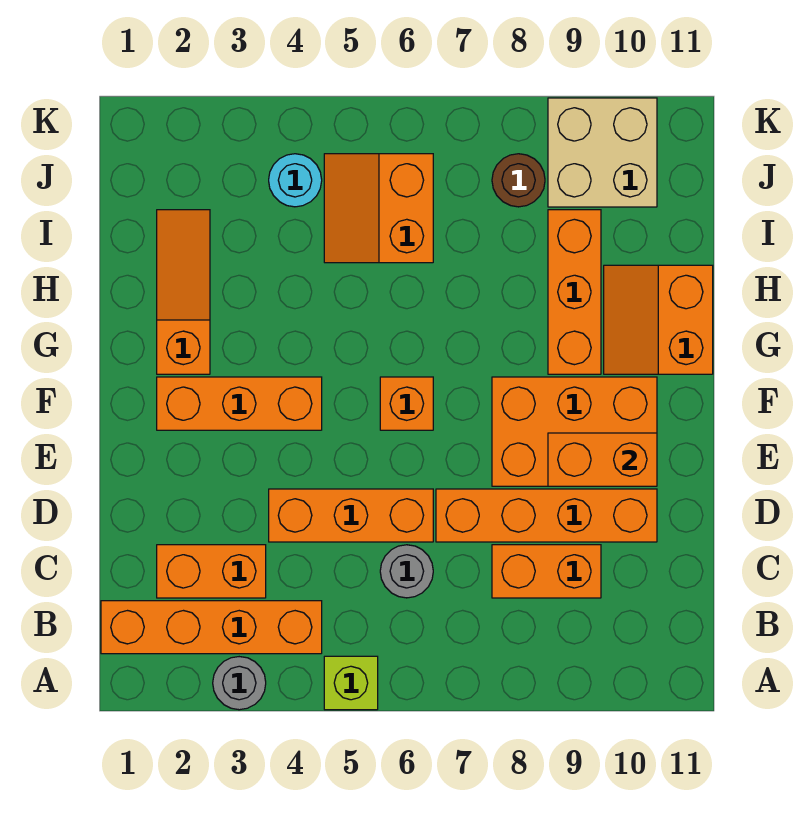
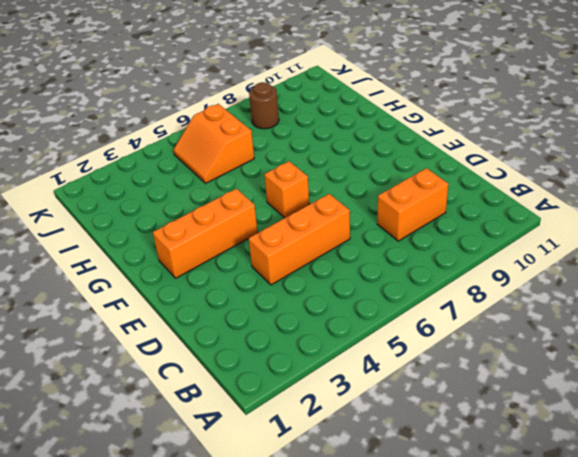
none -> grey round brick A3 level 1
none -> lime brick A5 level 1
none -> orange brick B1:B4 level 1

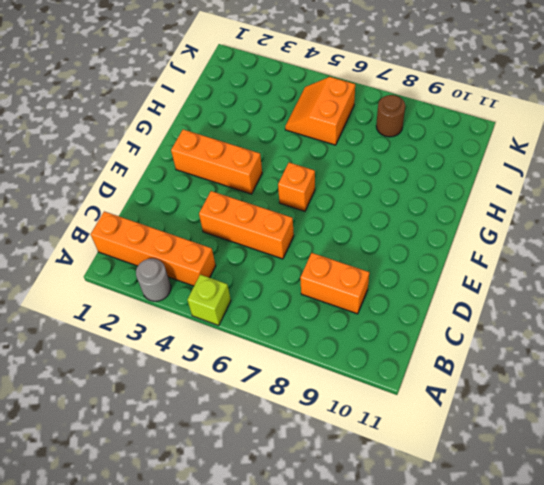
none -> orange brick C2:C3 level 1
none -> grey round brick C6 level 1
none -> orange brick D7:D10 level 1

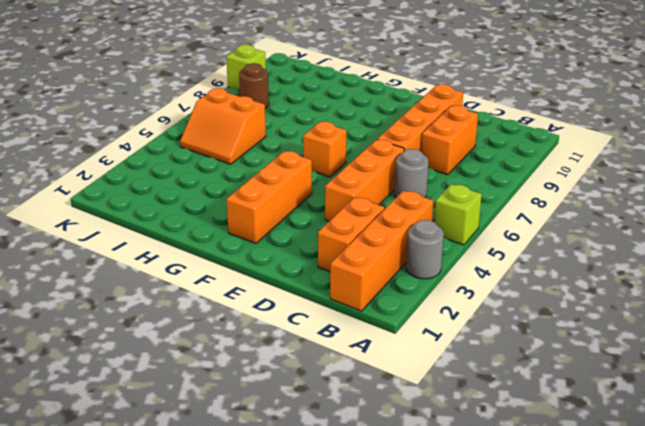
lime brick K9 level 1 -> tan brick J9:K10 level 1
none -> orange brick E8:F10 level 1
none -> orange slope G2:I2 level 1 top G
none -> orange brick G9:I9 level 1

